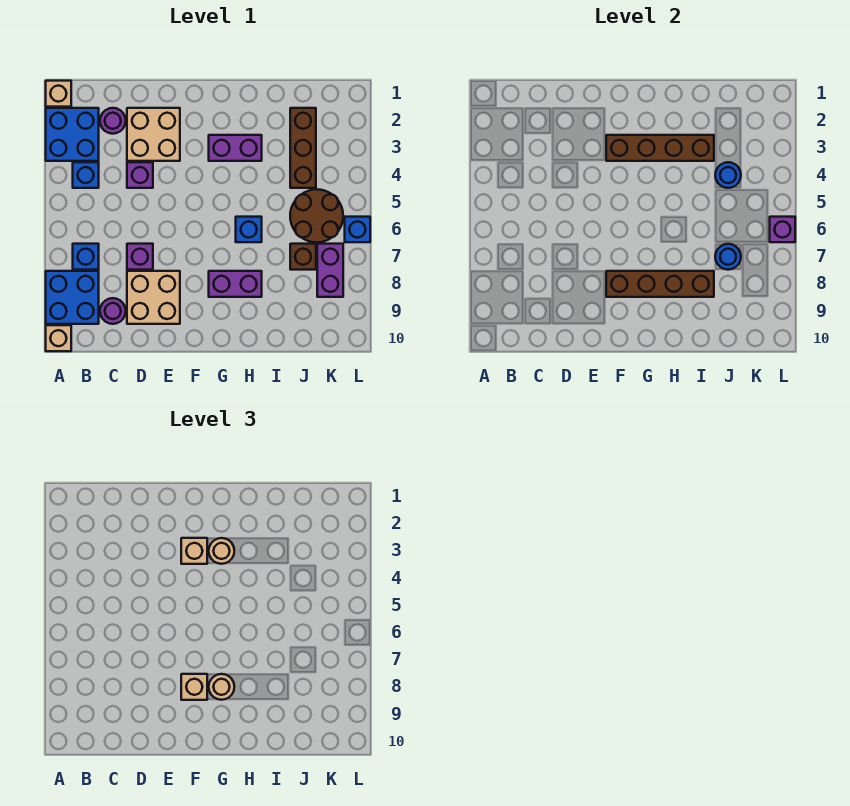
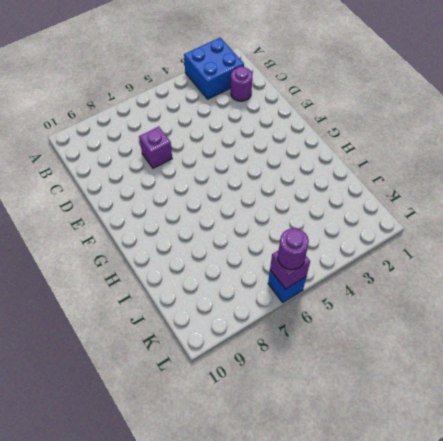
purple round brick L6 level 3 -> purple round brick C9 level 1
none -> tan brick A1 level 1
none -> blue brick A8:B9 level 1
none -> tan brick A10 level 1

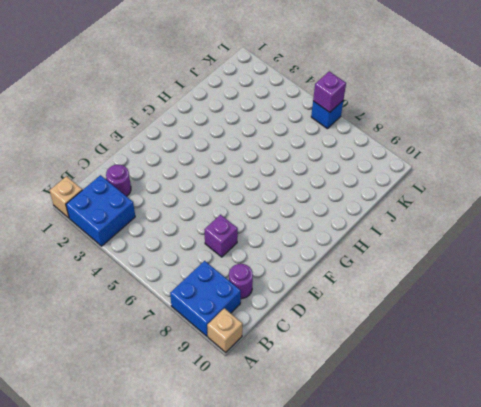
none -> blue brick B4 level 1
none -> blue brick B7 level 1
none -> tan brick D2:E3 level 1

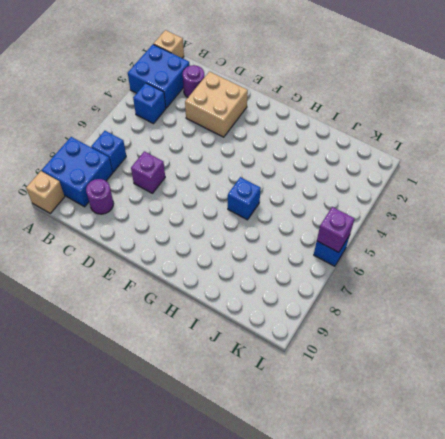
none -> purple brick D4 level 1
none -> tan brick D8:E9 level 1
none -> purple brick G3:H3 level 1

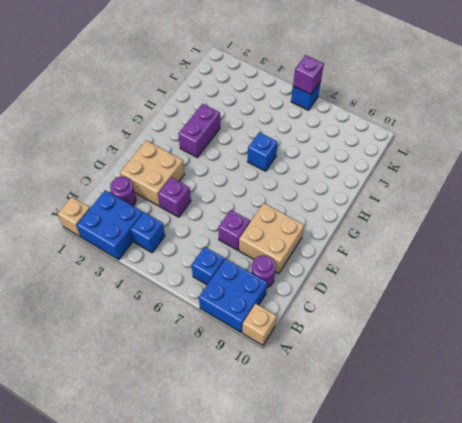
none -> purple brick G8:H8 level 1
none -> brown brick J2:J4 level 1
none -> brown round brick J5:K6 level 1

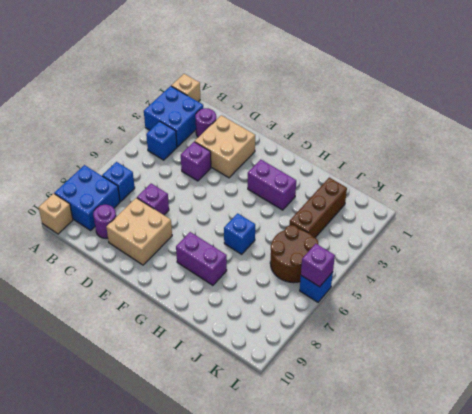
none -> brown brick J7 level 1
none -> purple brick K7:K8 level 1
none -> brown brick F3:I3 level 2

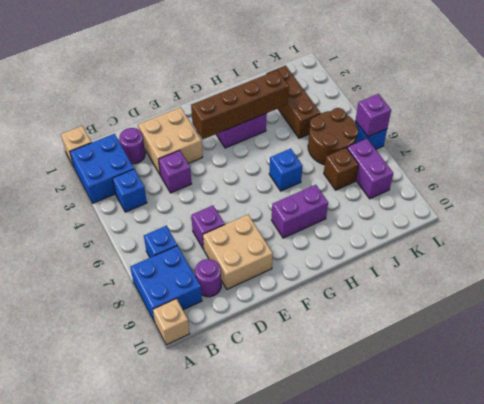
none -> brown brick F8:I8 level 2
none -> blue round brick J4 level 2
none -> blue round brick J7 level 2

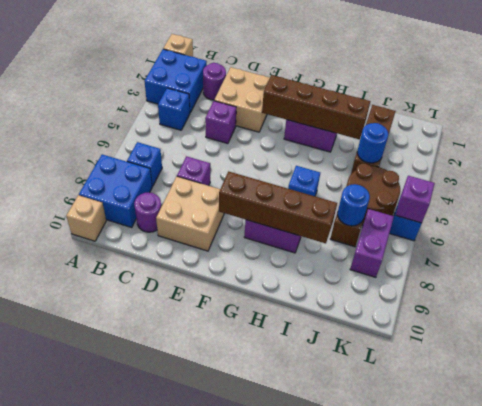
none -> tan brick F3 level 3
none -> tan brick F8 level 3
none -> tan round brick G3 level 3

